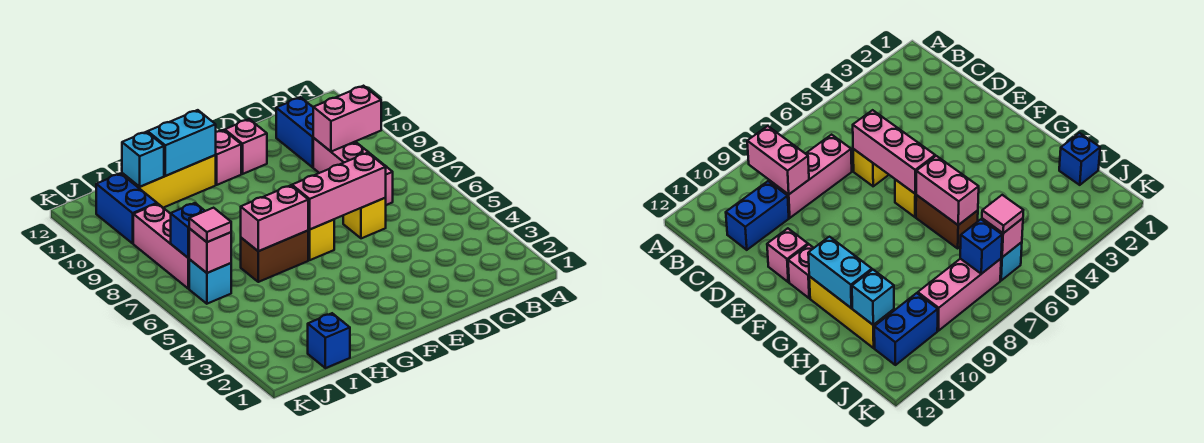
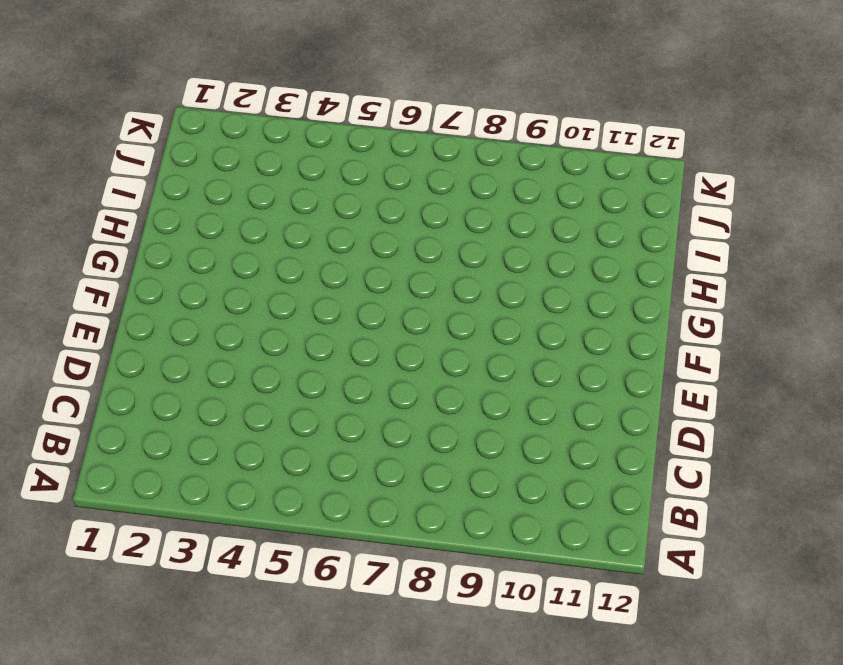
none -> pink brick C7:C9 level 1
none -> blue brick C10:C11 level 1
none -> yellow brick D6 level 1

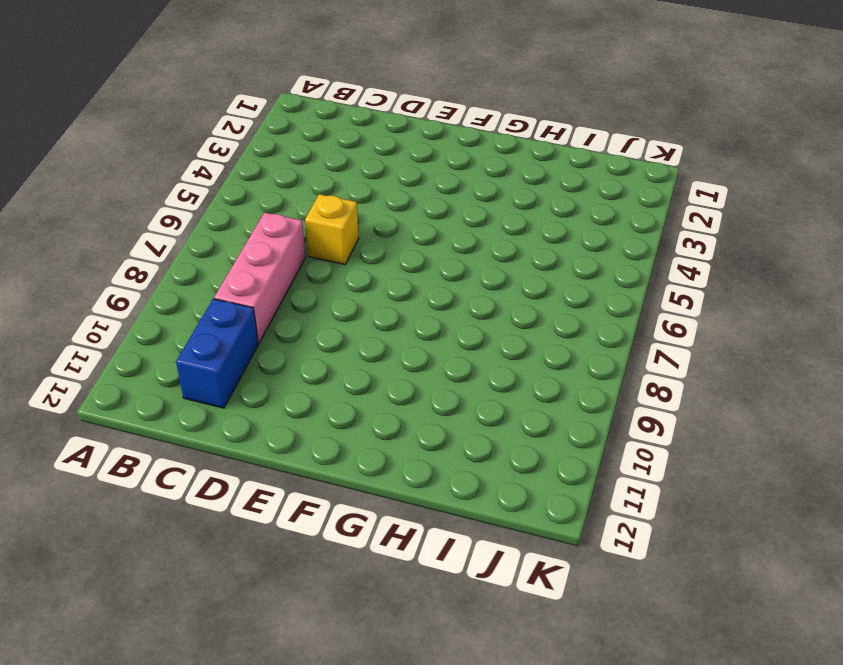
none -> pink brick E11 level 1
none -> yellow brick F6 level 1
none -> pink brick F11 level 1

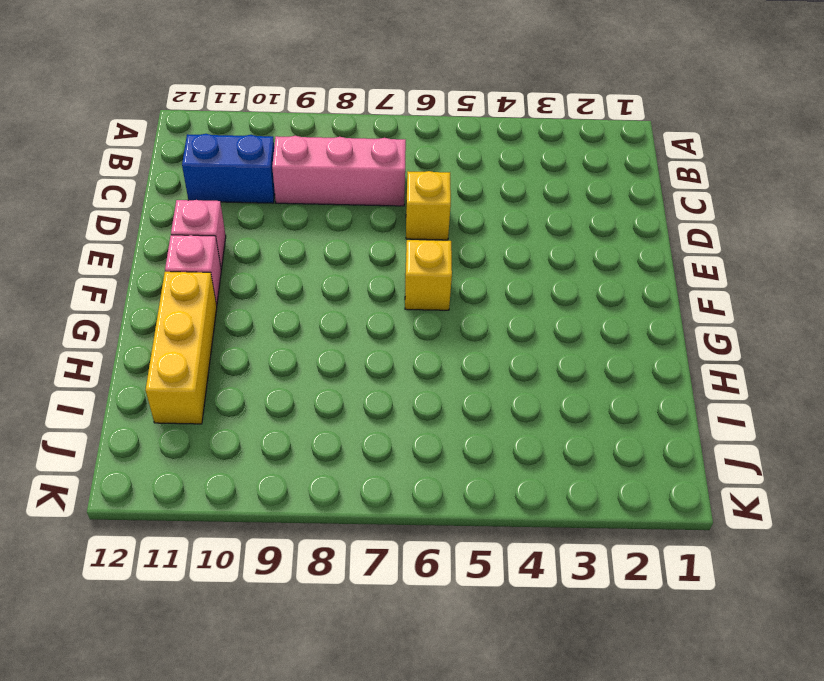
none -> brown brick G6:H6 level 1
none -> blue brick I1 level 1
none -> cyan brick J6 level 1

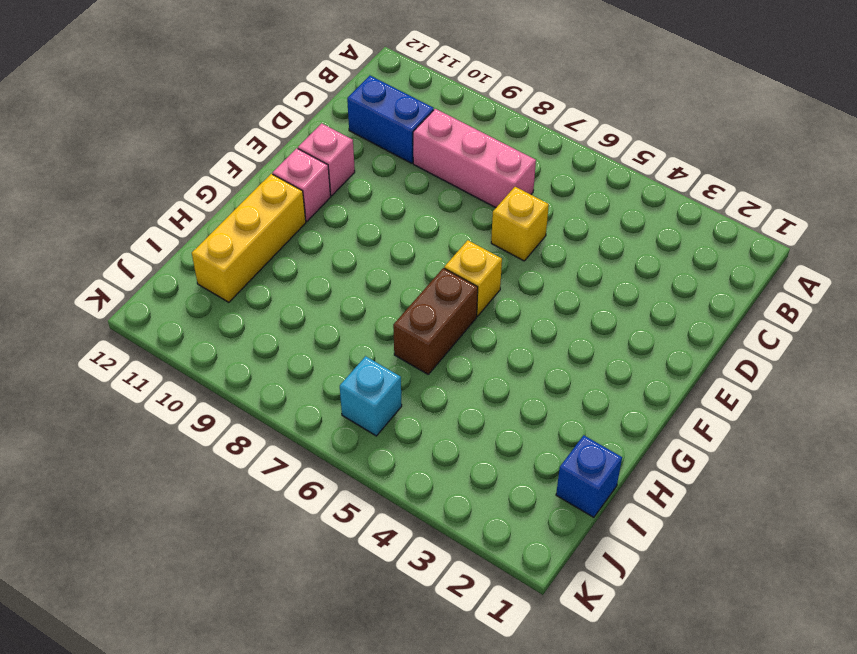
none -> pink brick J7:J9 level 1
none -> blue brick J10:J11 level 1
none -> pink brick B9:C9 level 2

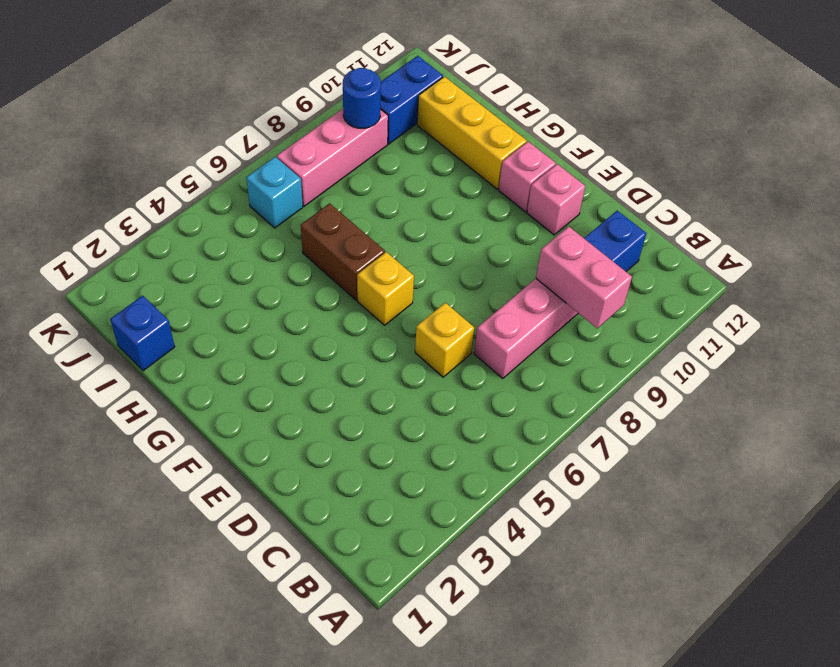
blue round brick J9 level 2 -> none
none -> pink brick D6:F6 level 2
none -> pink brick G6:H6 level 2
none -> cyan brick G11:H11 level 2

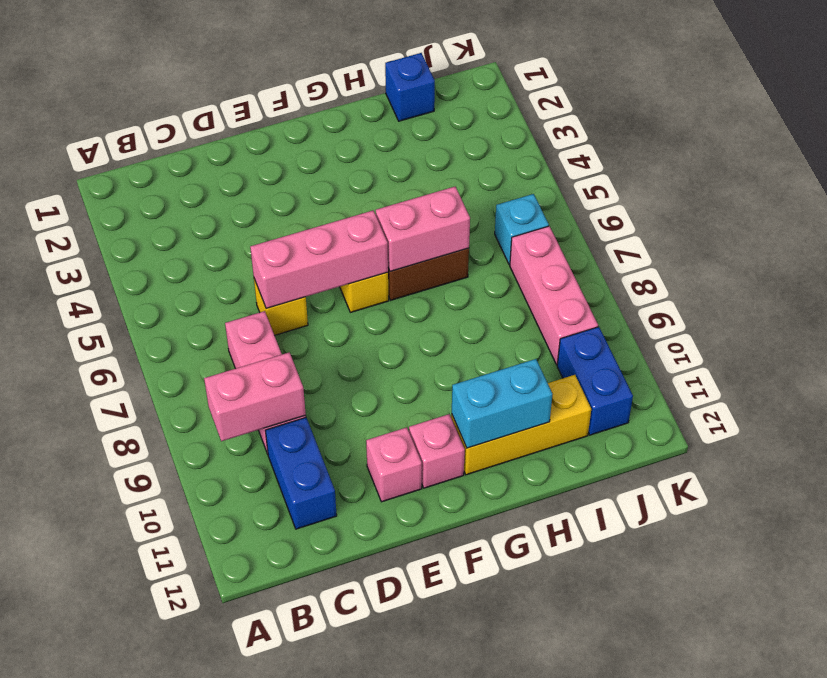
none -> cyan brick I11 level 2
none -> pink brick J6 level 2
none -> blue brick J7 level 2

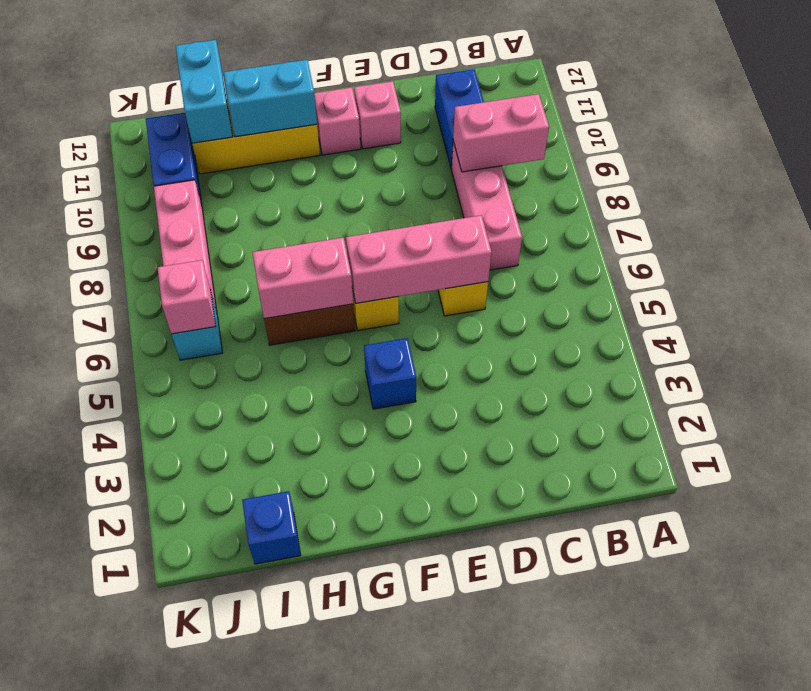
blue brick F4 level 1 -> blue brick J7 level 2
cyan brick I11:I12 level 2 -> cyan brick I11 level 2
none -> pink tile J6 level 3

